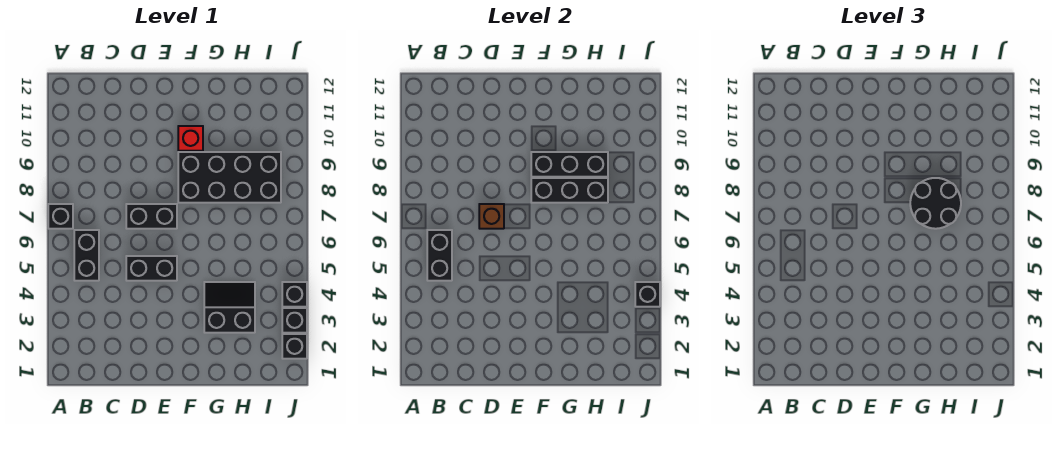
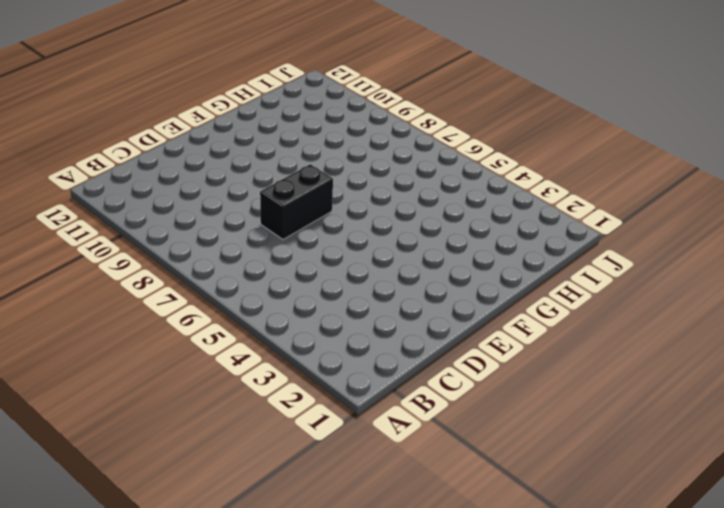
none -> black brick A7 level 1
none -> black brick B5:B6 level 1
none -> black brick D5:E5 level 1

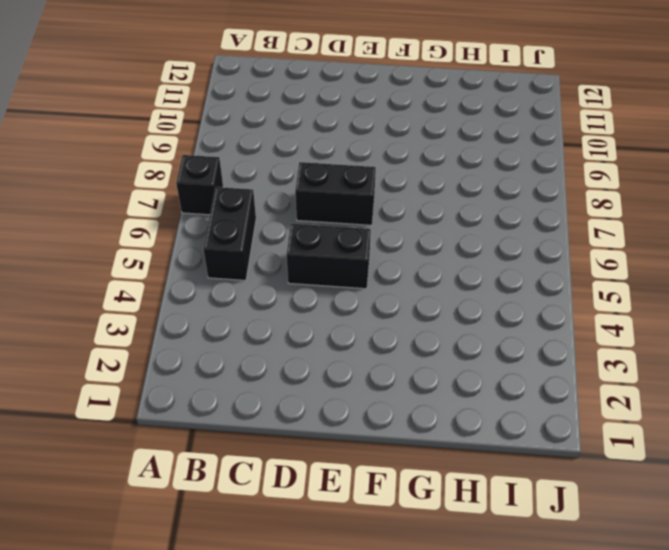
none -> black brick F8:I9 level 1
none -> red brick F10 level 1
none -> black slope G3:H4 level 1 top 3

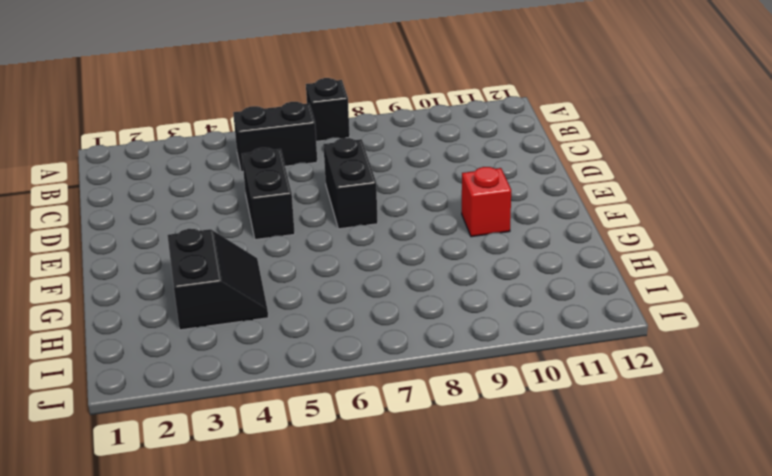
none -> black brick F8:I9 level 1
none -> black brick J2 level 1
none -> black brick J3 level 1

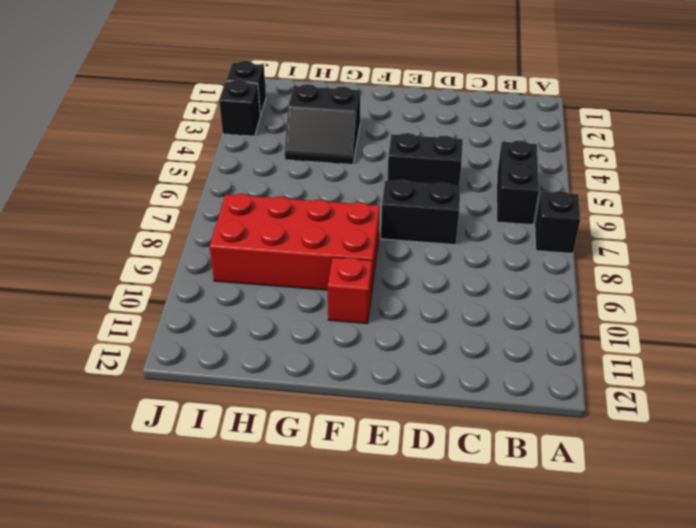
red brick F8:I9 level 1 -> black brick F8:I9 level 1
none -> black brick J4 level 1
none -> black brick B5:B6 level 2
none -> brown brick D7 level 2

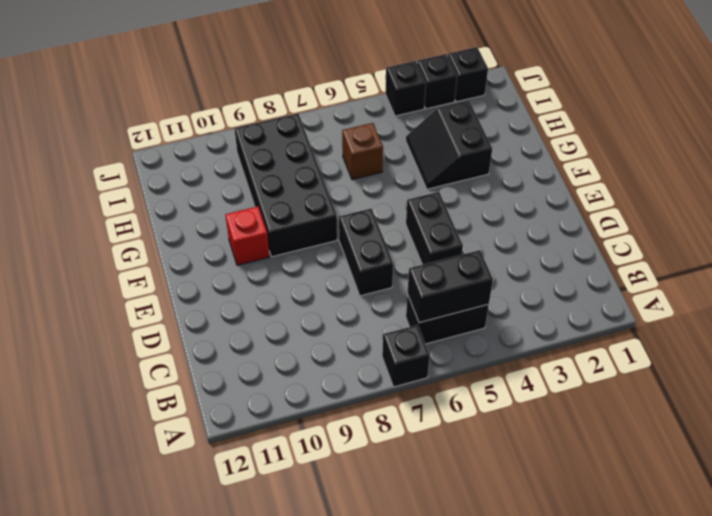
brown brick H6 level 1 -> brown brick D7 level 2
none -> black brick F8:H8 level 2
none -> black brick F9:H9 level 2
none -> black brick J4 level 2

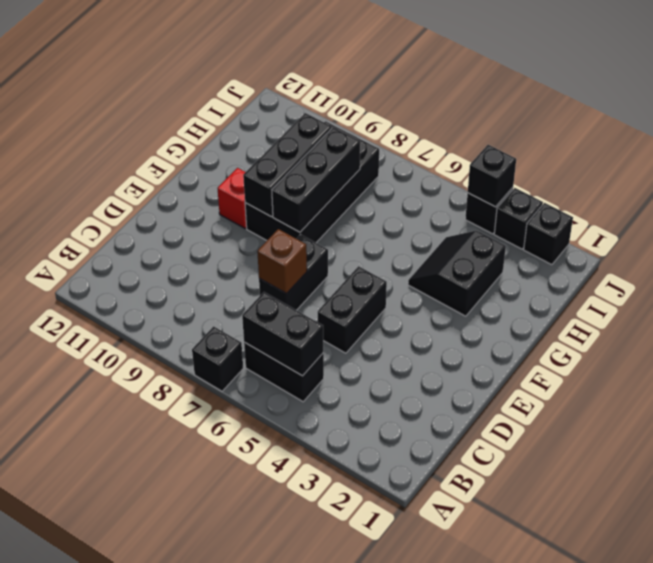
none -> black round brick G7:H8 level 3

